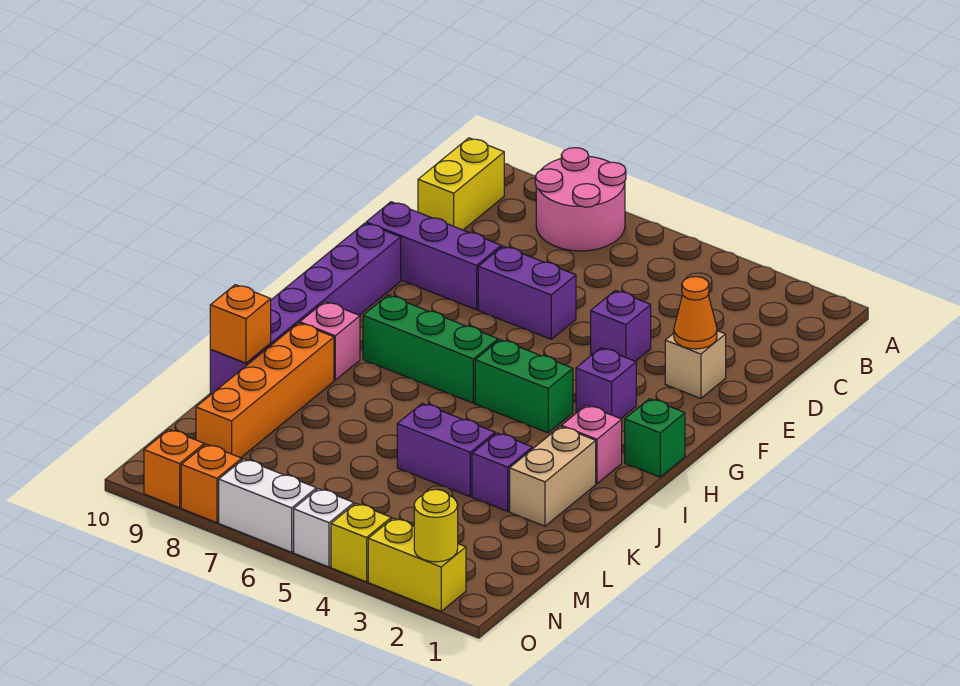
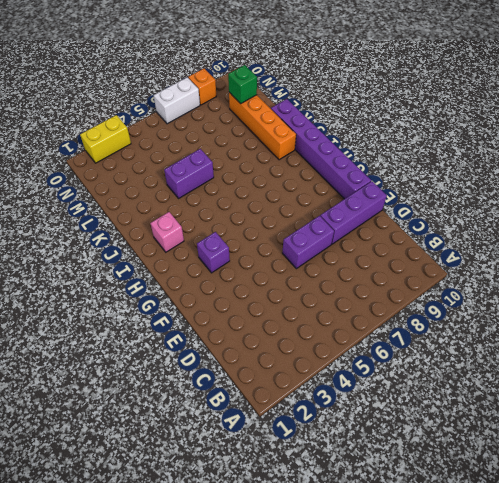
green brick M9 level 2 -> green brick H1 level 1
none -> pink round brick A7:B8 level 1
none -> yellow brick B10:C10 level 1
none -> tan brick E2 level 1

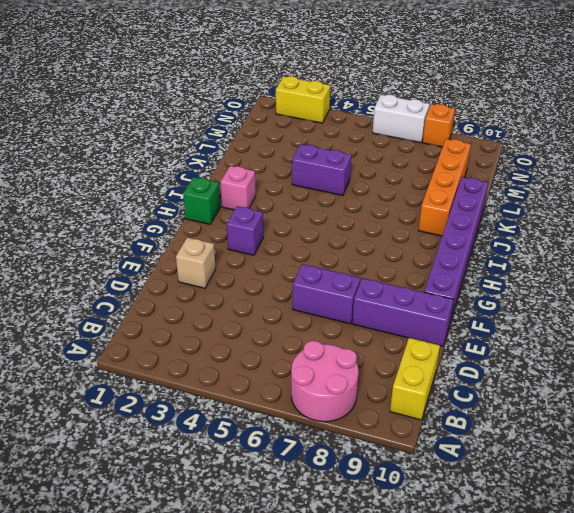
none -> purple brick E4 level 1
none -> green brick H4:H5 level 1
none -> green brick H6:H8 level 1

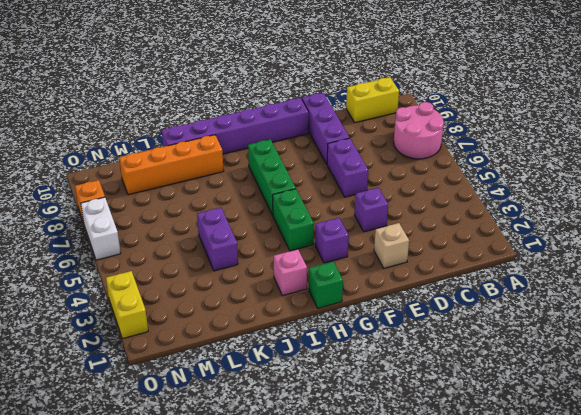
none -> pink brick I9 level 1
none -> tan brick J2:K2 level 1
none -> purple brick K3 level 1

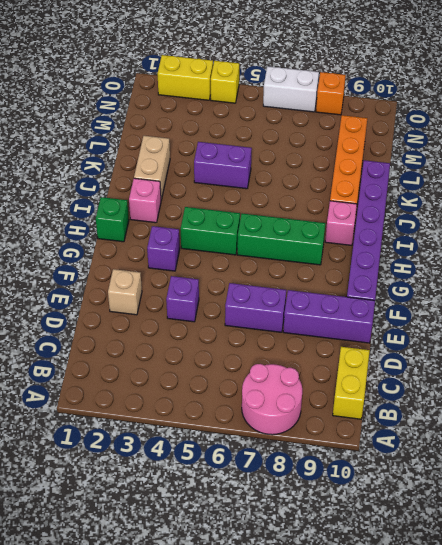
none -> purple brick K3 level 1
none -> white brick O5 level 1
none -> orange brick O9 level 1

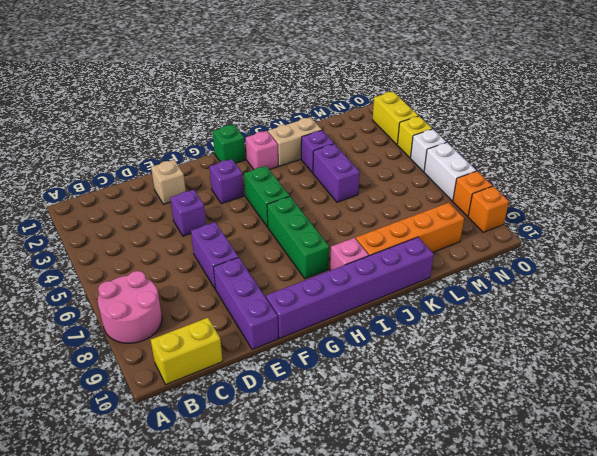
none -> orange cone E2 level 2
none -> orange brick K10 level 2
none -> yellow round brick O2 level 2

